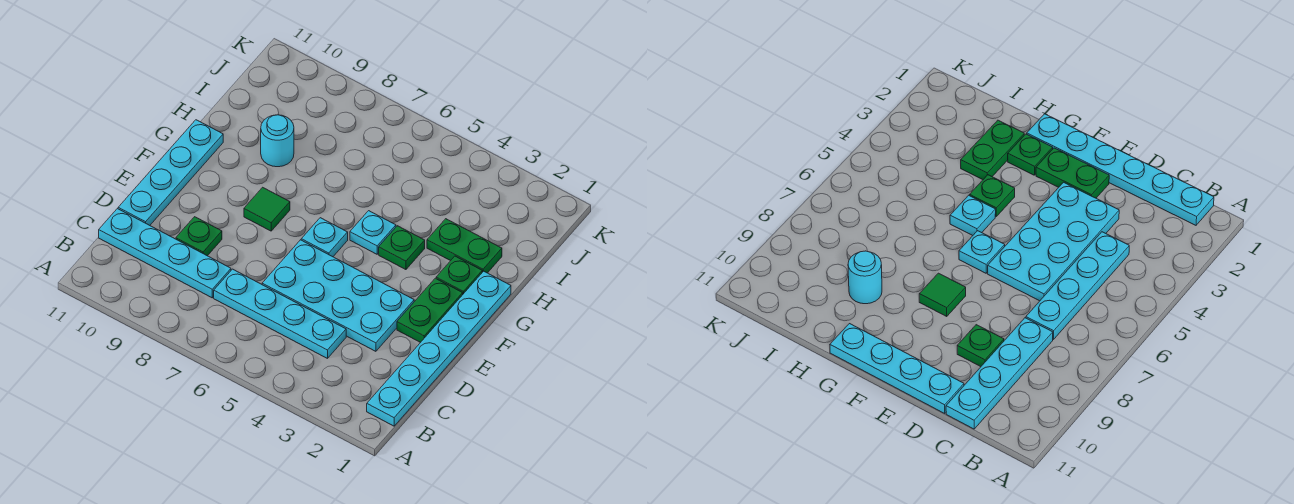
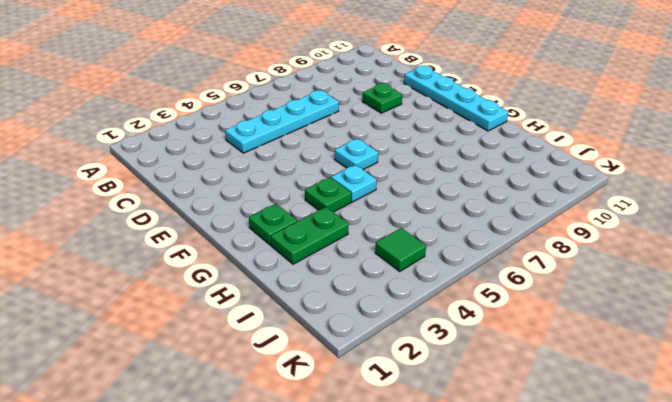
green tile J4 level 1 -> green tile F8 level 1
none -> cyan plate B1:G1 level 1
none -> cyan plate C8:C11 level 1
none -> cyan plate D3:E6 level 1

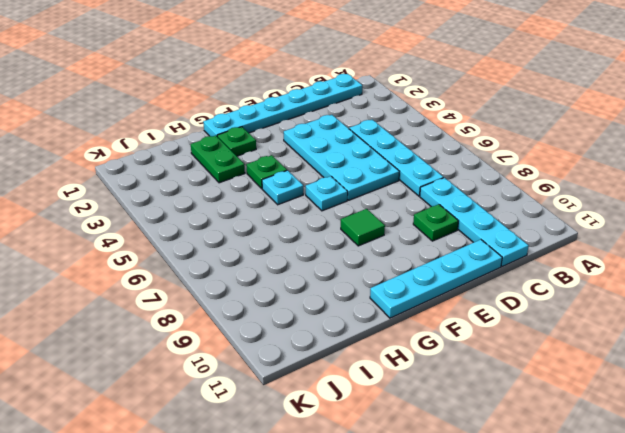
none -> green plate E2:F2 level 1
none -> cyan round brick H9 level 1

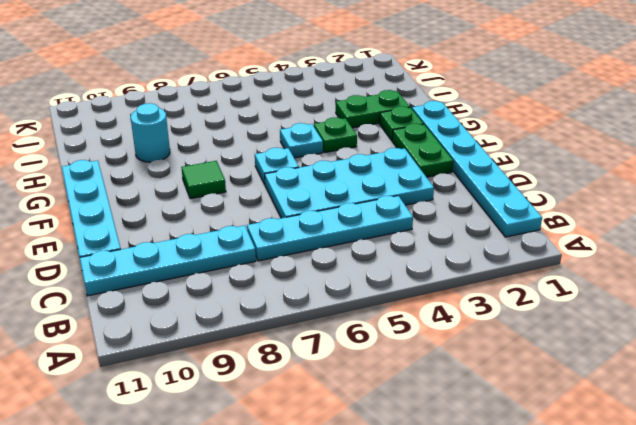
none -> green plate D9 level 1

